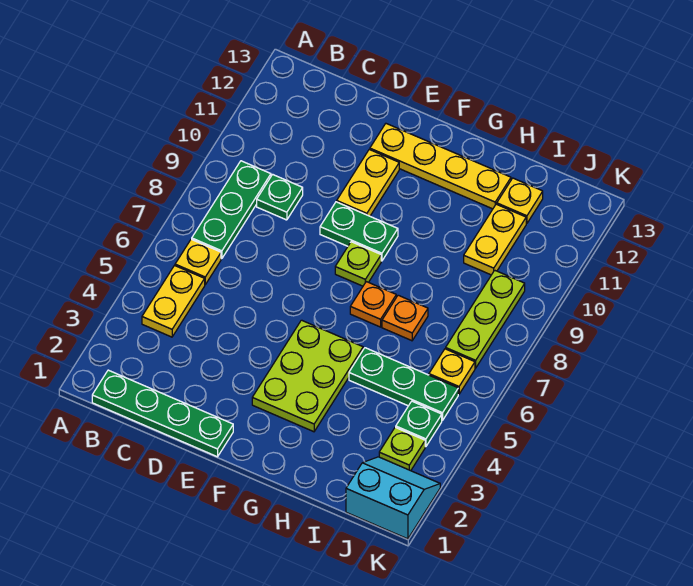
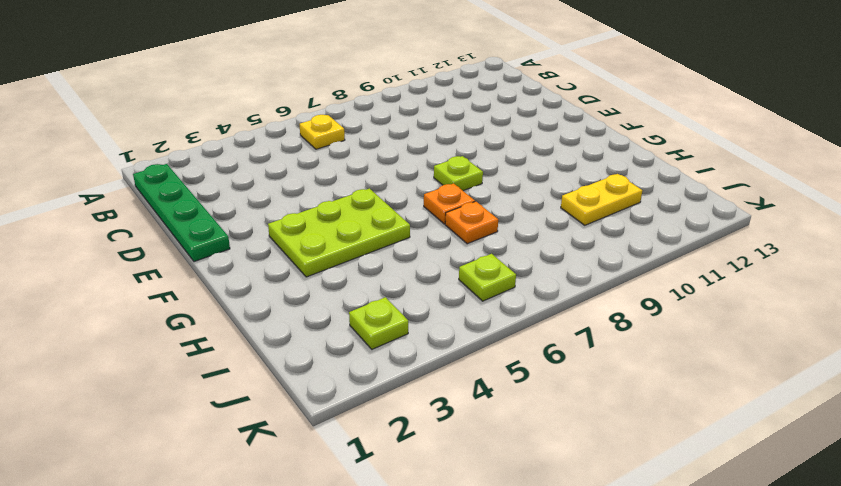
lime plate J6 level 1 -> yellow plate J6 level 1
none -> yellow plate B4:B5 level 1
none -> green plate B7:B9 level 1
none -> green plate C9 level 1

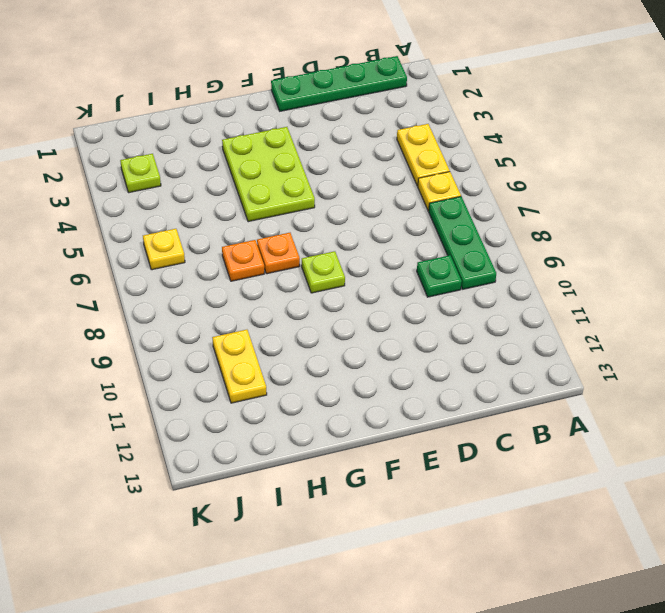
none -> green plate E9:F9 level 1
none -> yellow plate E10:E11 level 1
none -> yellow plate E12:H12 level 1

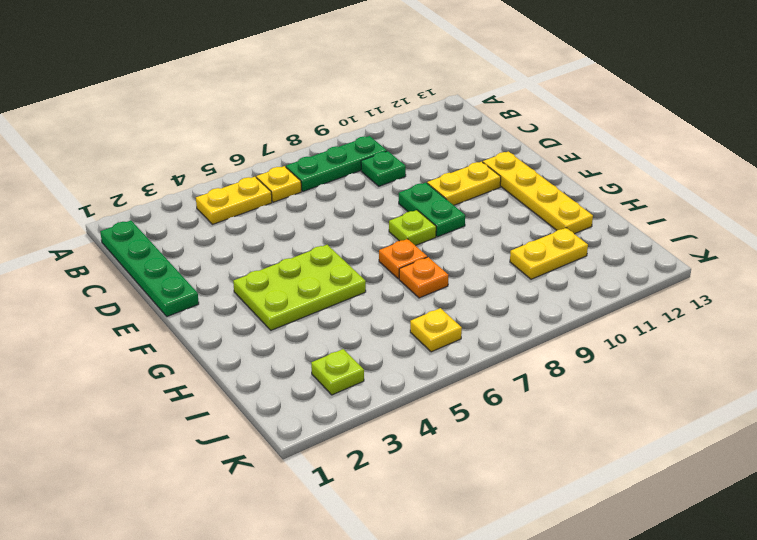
none -> green plate H5:J5 level 1
none -> yellow plate I12 level 1
none -> cyan slope J1:K2 level 1 top 1

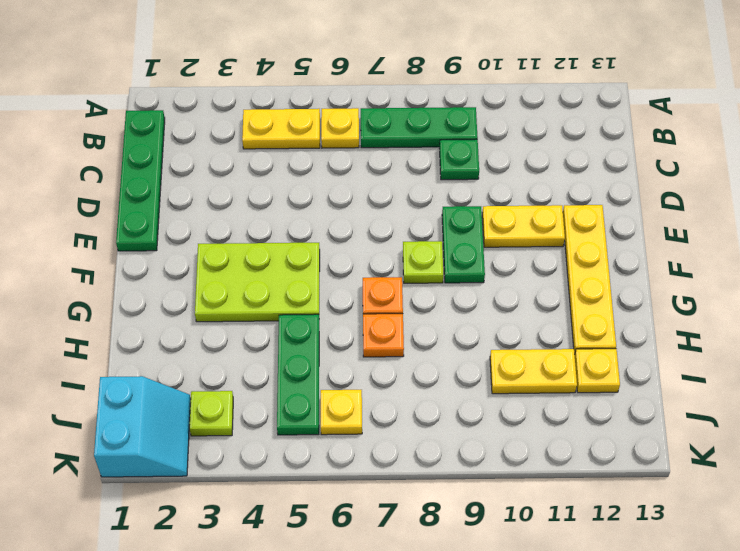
none -> green plate J4 level 1
none -> lime plate J7:J9 level 1

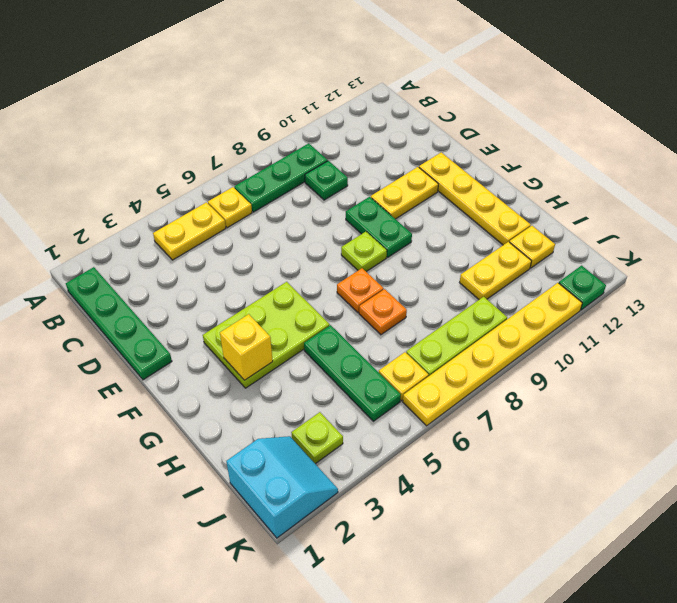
yellow brick G3 level 2 -> none
yellow plate K6:K11 level 1 -> none
green plate K12 level 1 -> green plate J4 level 1

